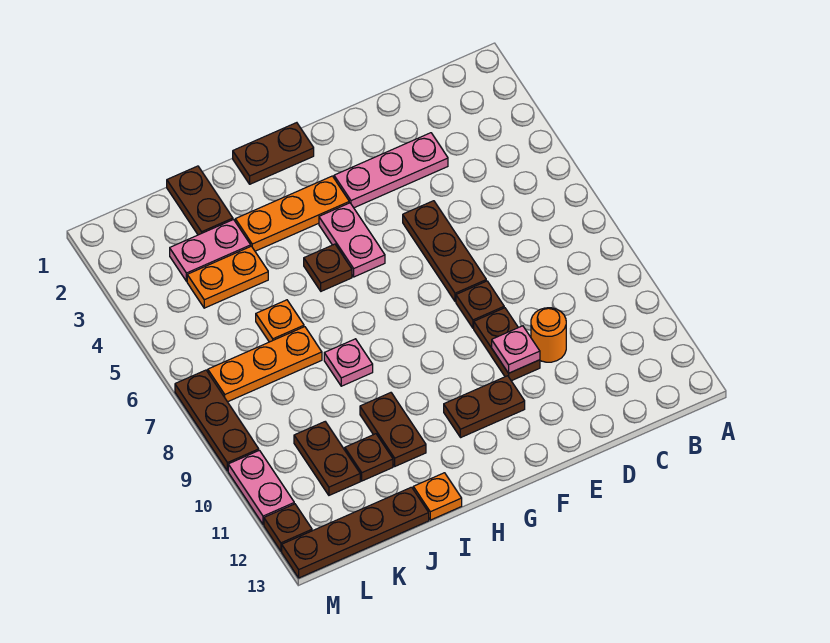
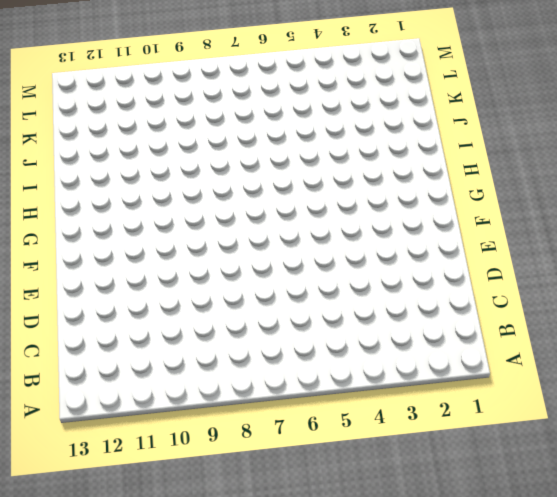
none -> pink plate D3:F3 level 1
none -> orange round brick D10 level 1
none -> brown plate E5:E7 level 1

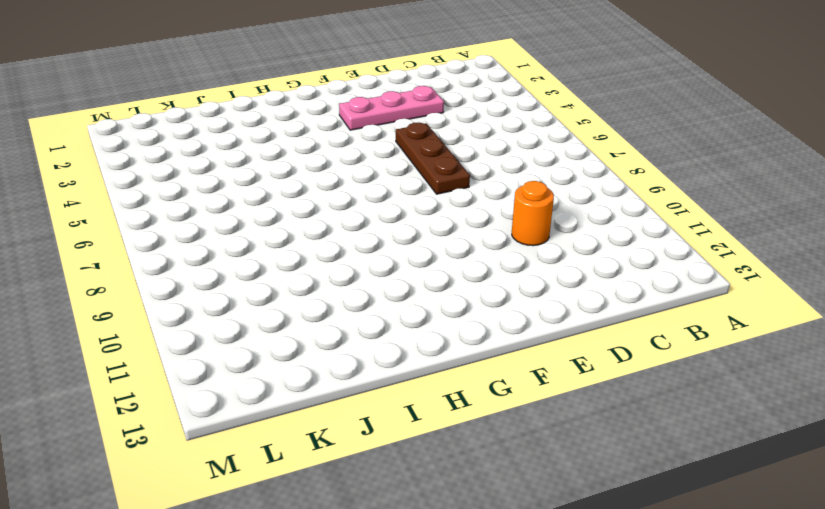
none -> brown plate E8 level 1
none -> brown plate E9:E10 level 1
none -> brown plate F11:G11 level 1

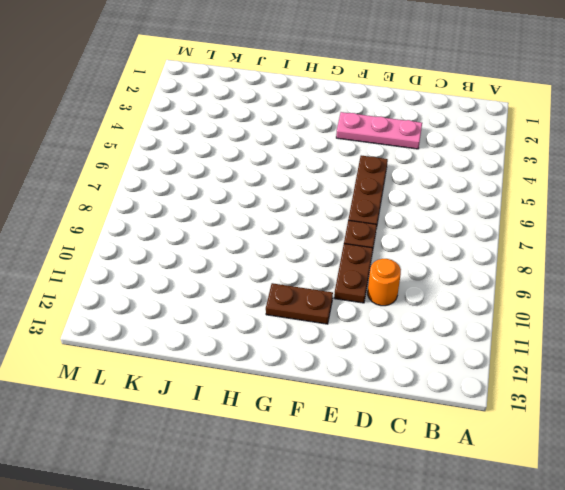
none -> brown plate G1:H1 level 1
none -> orange plate G3:I3 level 1
none -> pink plate G4:G5 level 1

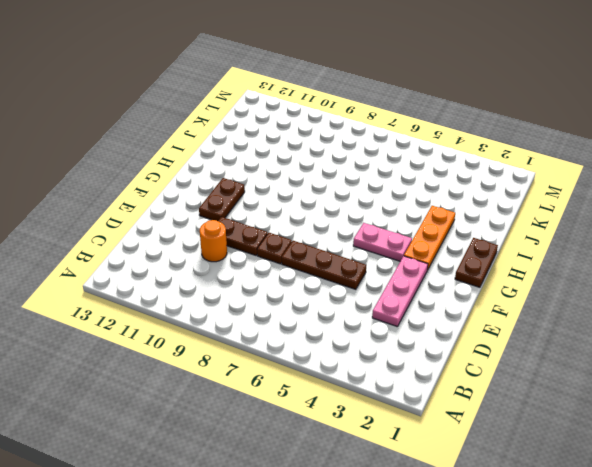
none -> brown plate H5 level 1
none -> pink plate I8 level 1
none -> brown plate I10:I11 level 1

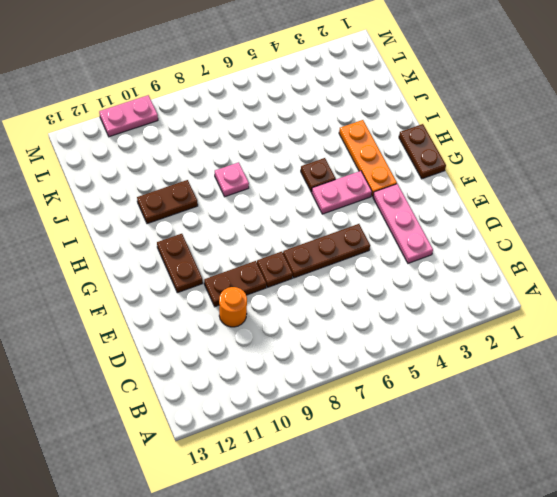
none -> orange plate I13 level 1
none -> brown plate J1:J2 level 1
none -> pink plate J3:K3 level 1

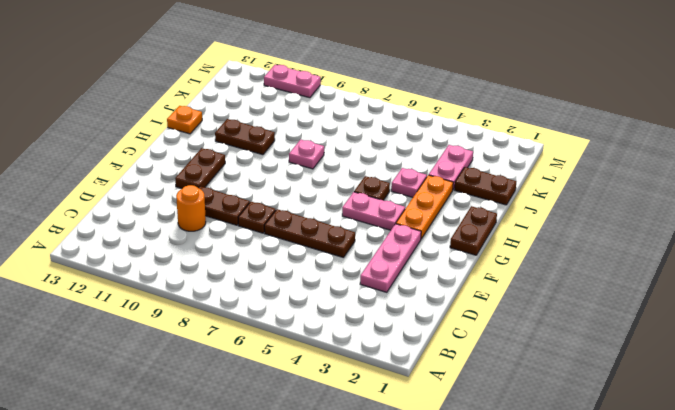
pink plate I4 level 1 -> pink plate E10 level 2
none -> orange plate J4:K4 level 1
none -> orange plate J6 level 1
none -> orange plate J7:L7 level 1

